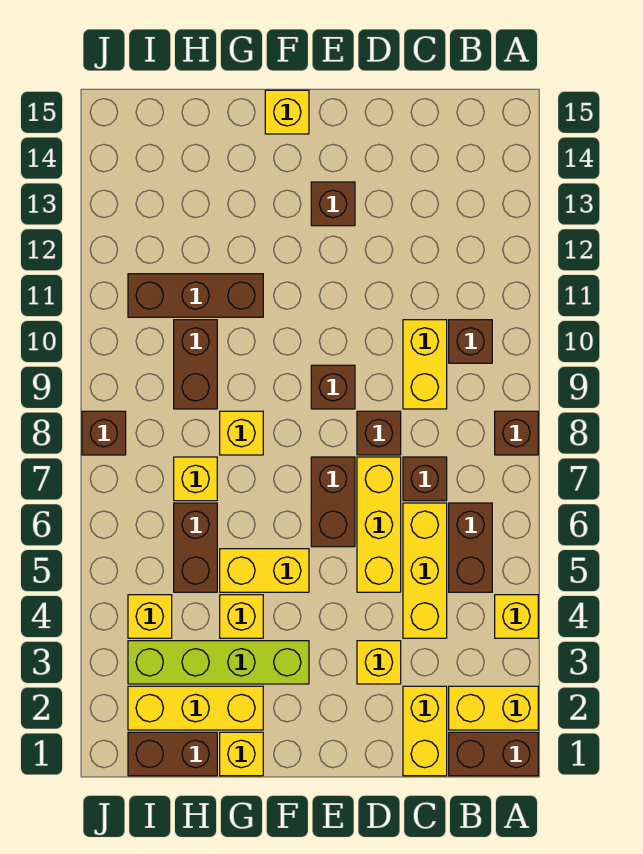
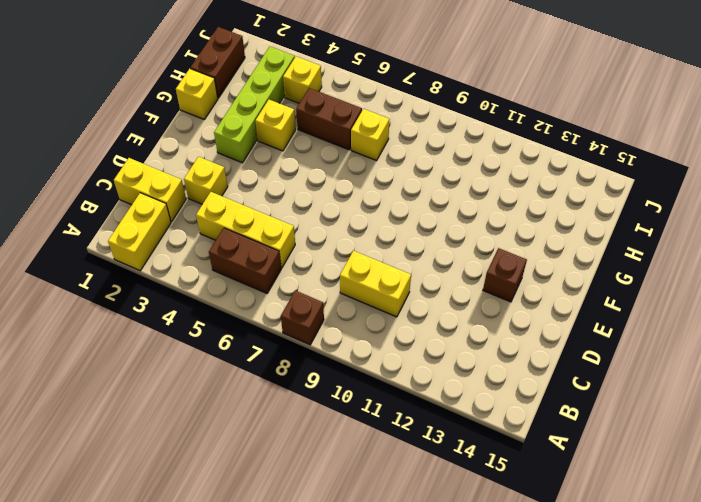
none -> brown brick A1:B1 level 1
none -> yellow brick A4 level 1
none -> brown brick B10 level 1
none -> brown brick C7 level 1

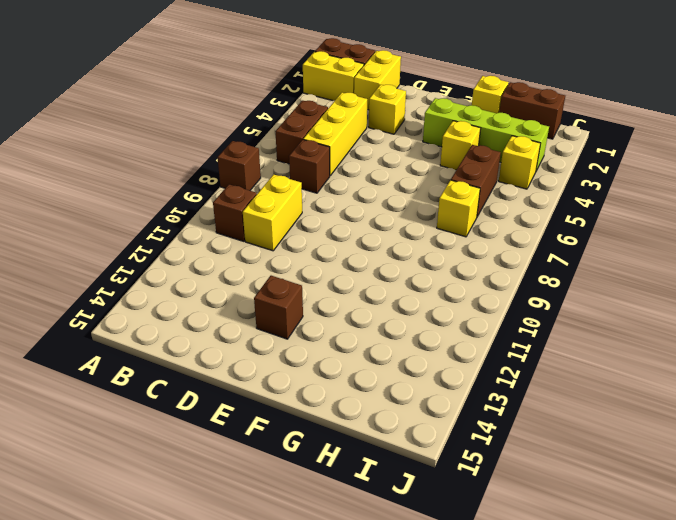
none -> yellow brick A4 level 1
none -> yellow brick D5:D7 level 1
none -> brown brick D8 level 1
none -> brown brick E6:E7 level 1

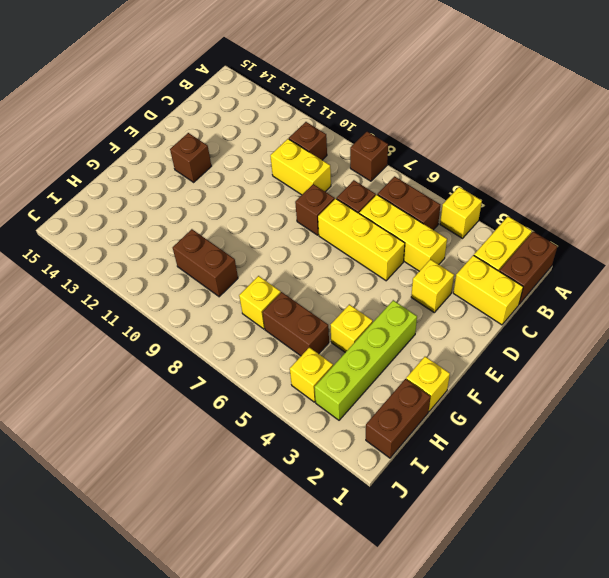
none -> brown brick E6:E7 level 1
none -> brown brick E9 level 1
none -> yellow brick F5:G5 level 1
none -> yellow brick F15 level 1

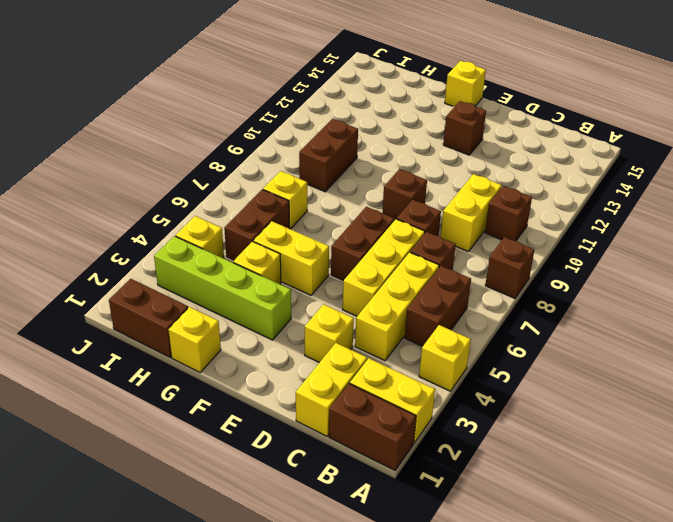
none -> yellow brick G2:I2 level 1
none -> yellow brick G8 level 1
none -> brown brick G11:I11 level 1
none -> brown brick J8 level 1

